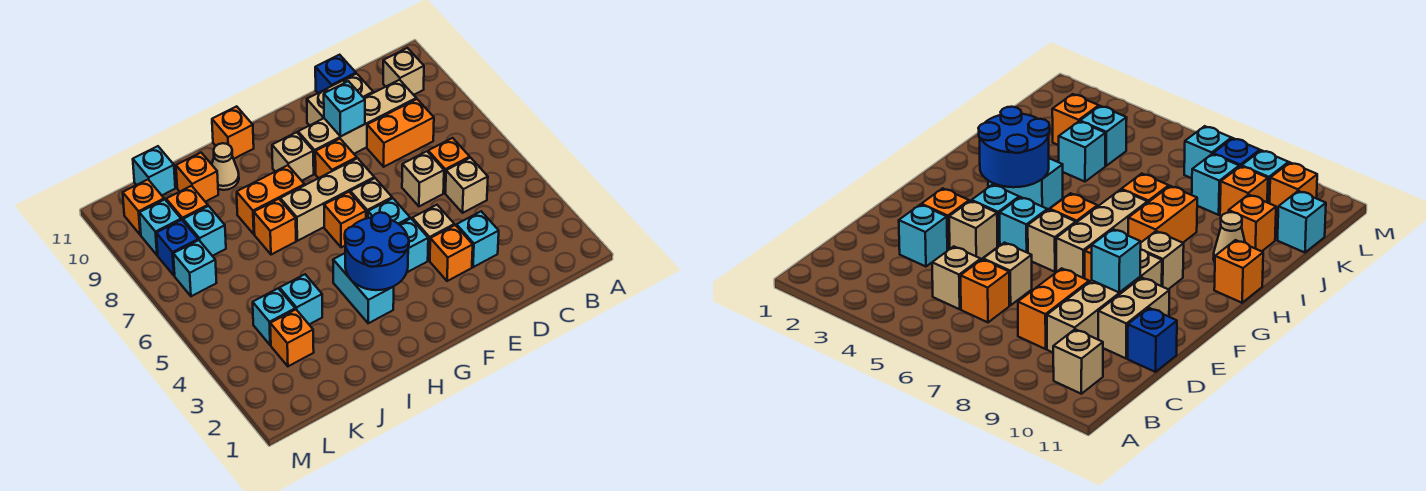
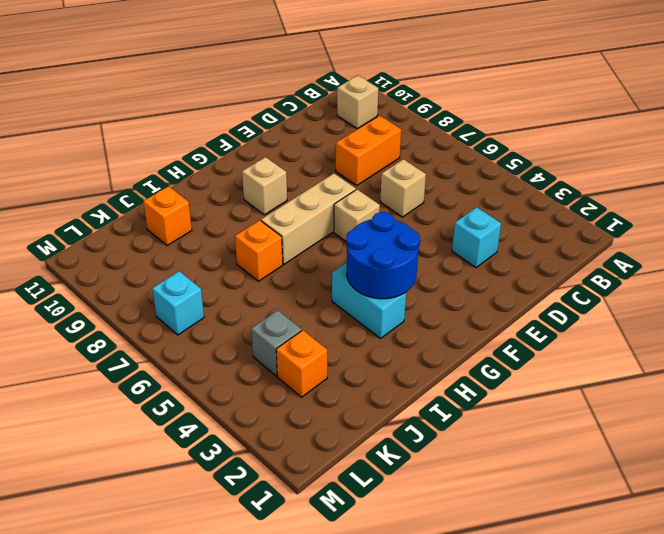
grey brick K4 level 1 -> cyan brick K4 level 1
none -> tan brick C5 level 1
none -> orange brick C6 level 1
none -> tan brick C9:F9 level 1
none -> tan brick D10:E10 level 1

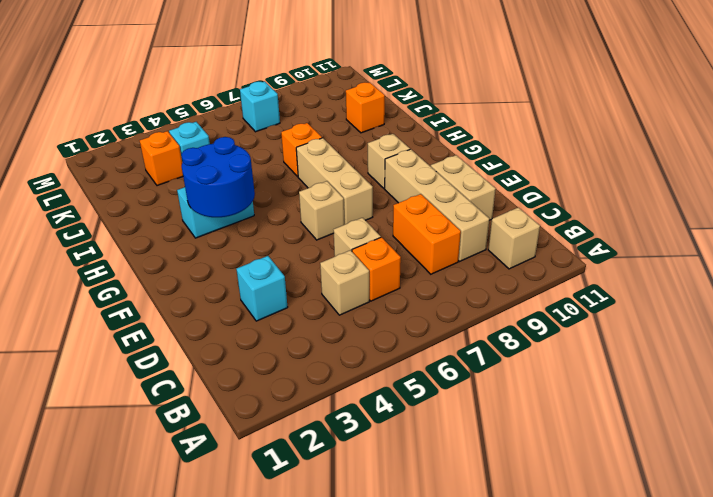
none -> blue brick D11 level 1
none -> orange brick E3 level 1
none -> tan brick E4 level 1
none -> cyan brick F4 level 1

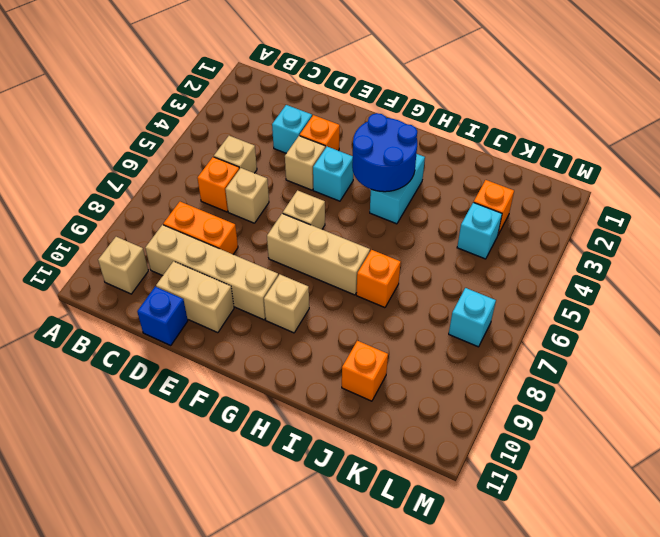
none -> cyan brick F5 level 1
none -> orange brick F8 level 1
none -> orange brick G6 level 1
none -> orange brick H8:I8 level 1

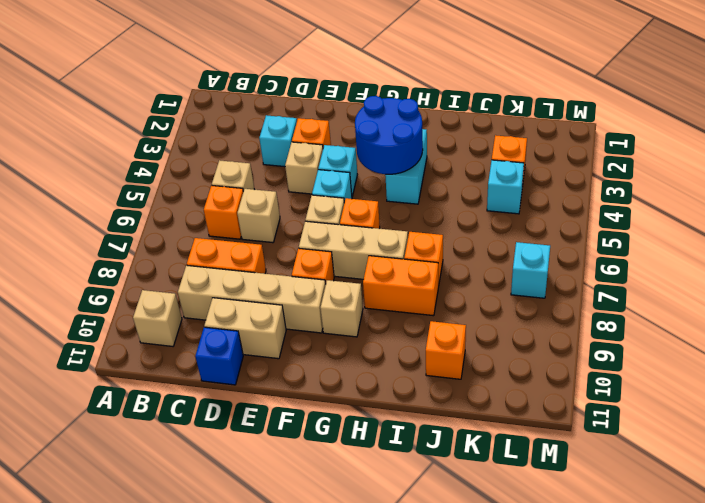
none -> orange brick H11 level 1
none -> tan cone I10 level 1
none -> cyan brick J4 level 1
none -> cyan brick K8 level 1

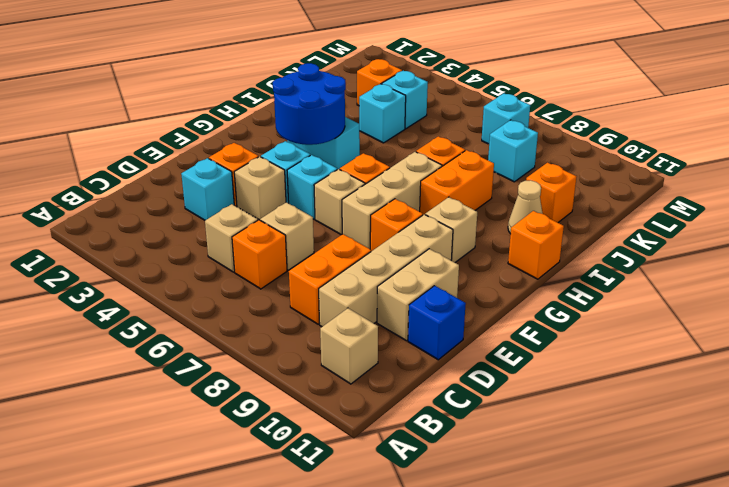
none -> orange brick K9 level 1
none -> cyan brick K11 level 1
none -> blue brick L8 level 1
none -> cyan brick L9 level 1

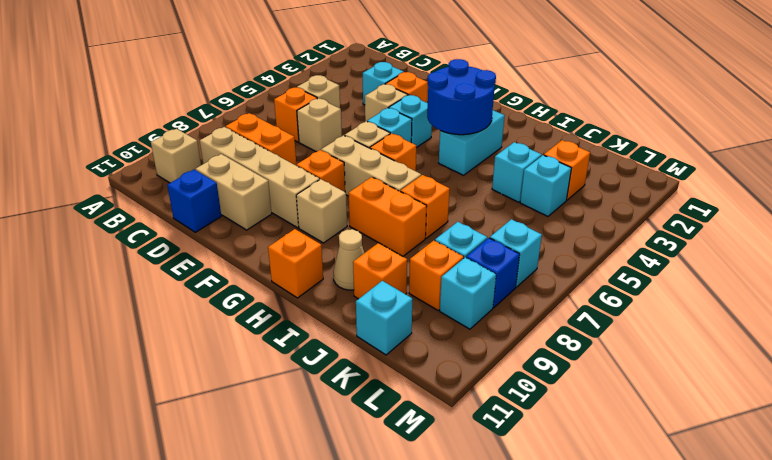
none -> orange brick L10 level 1
none -> cyan brick E9 level 2

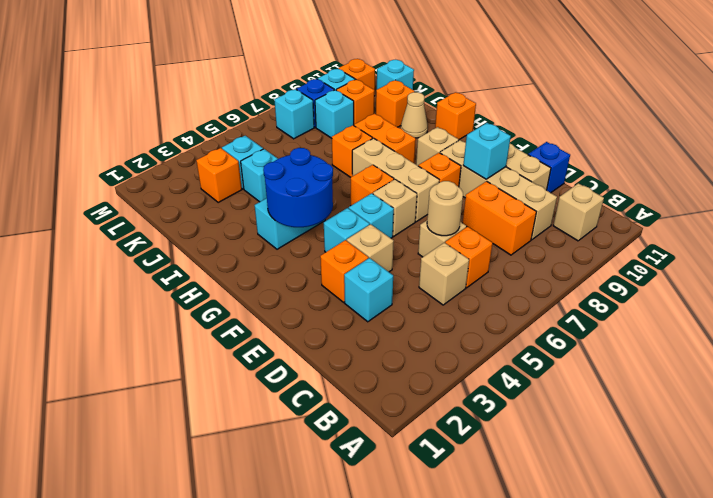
tan round brick D6 level 2 -> none

